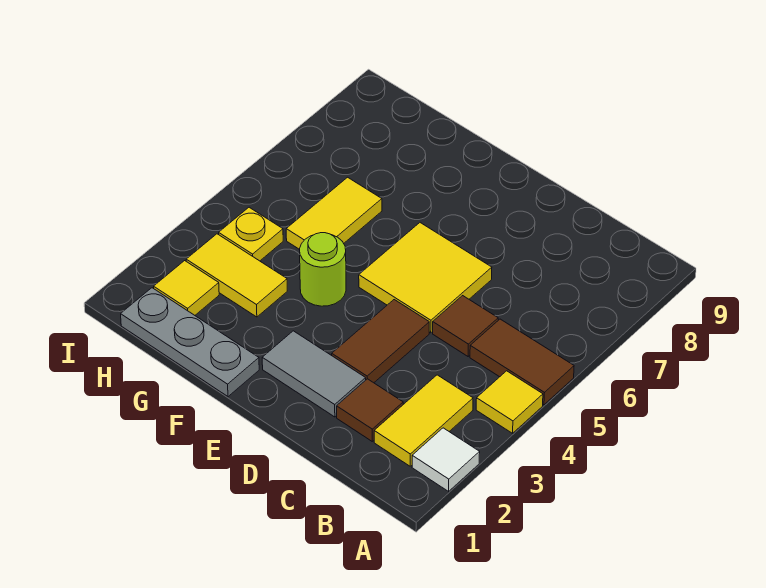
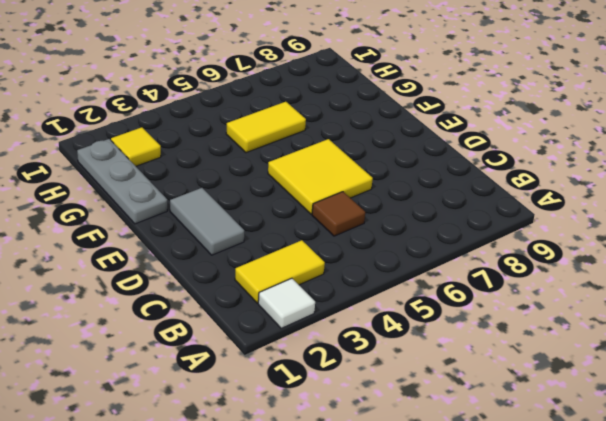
none -> yellow tile A4 level 1
none -> brown tile A5:B5 level 1
none -> brown tile C2 level 1

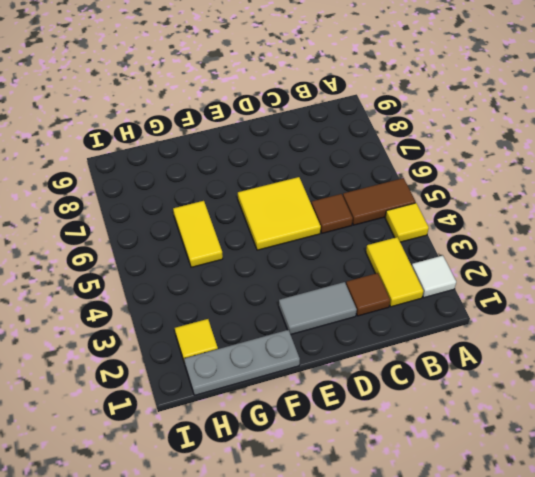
none -> brown tile D3:D4 level 1
none -> lime round brick F4 level 1
none -> yellow tile G3:H3 level 1

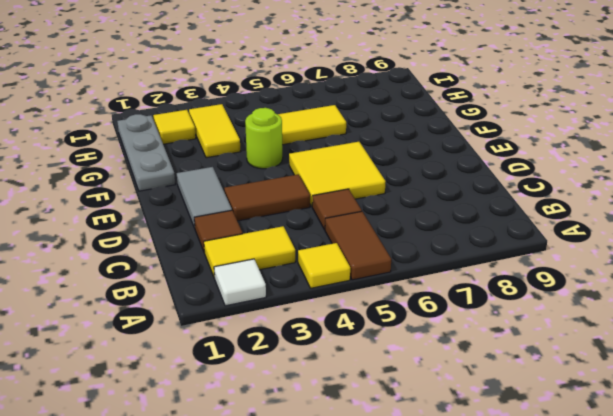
none -> yellow plate H4 level 1

